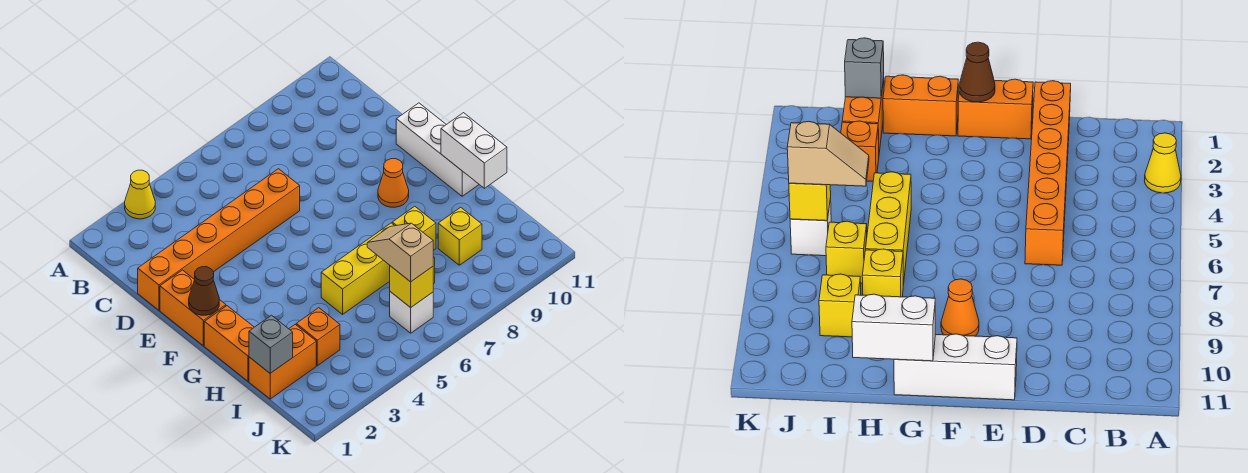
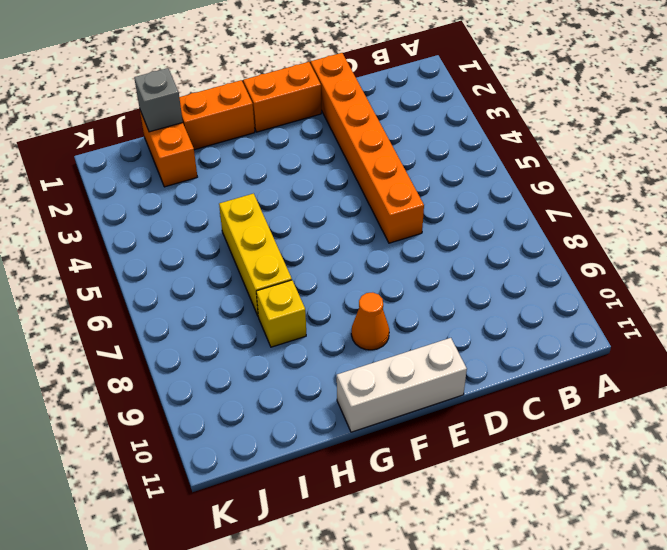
none -> yellow cone A3 level 1
none -> orange brick I3 level 1
none -> yellow brick I7 level 1

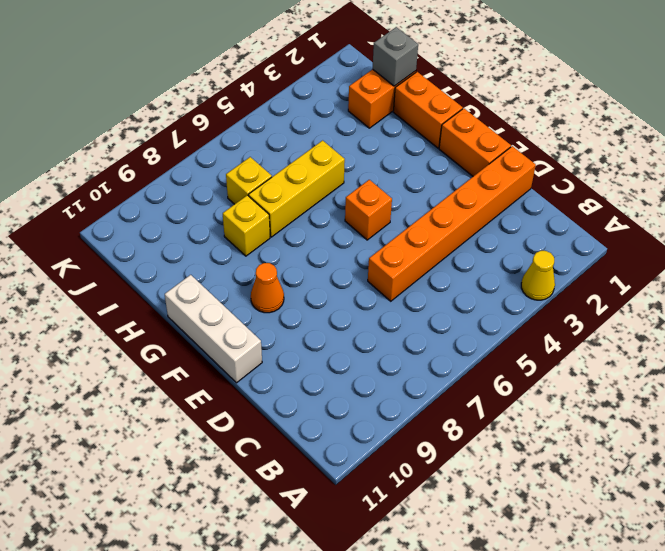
orange brick F5 level 1 -> orange brick I3 level 1
none -> yellow brick I9 level 1
none -> white brick J6 level 1
none -> brown cone F1 level 2

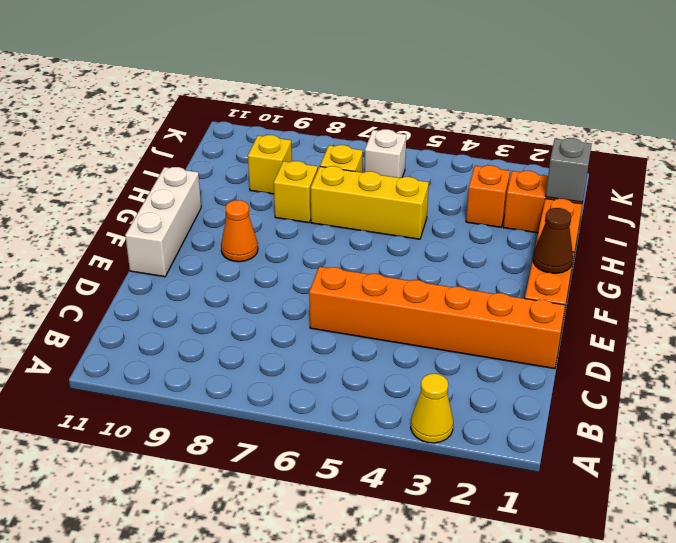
none -> white brick G11:H11 level 2
none -> yellow brick J6 level 2
none -> tan slope I6:J6 level 3 top J

